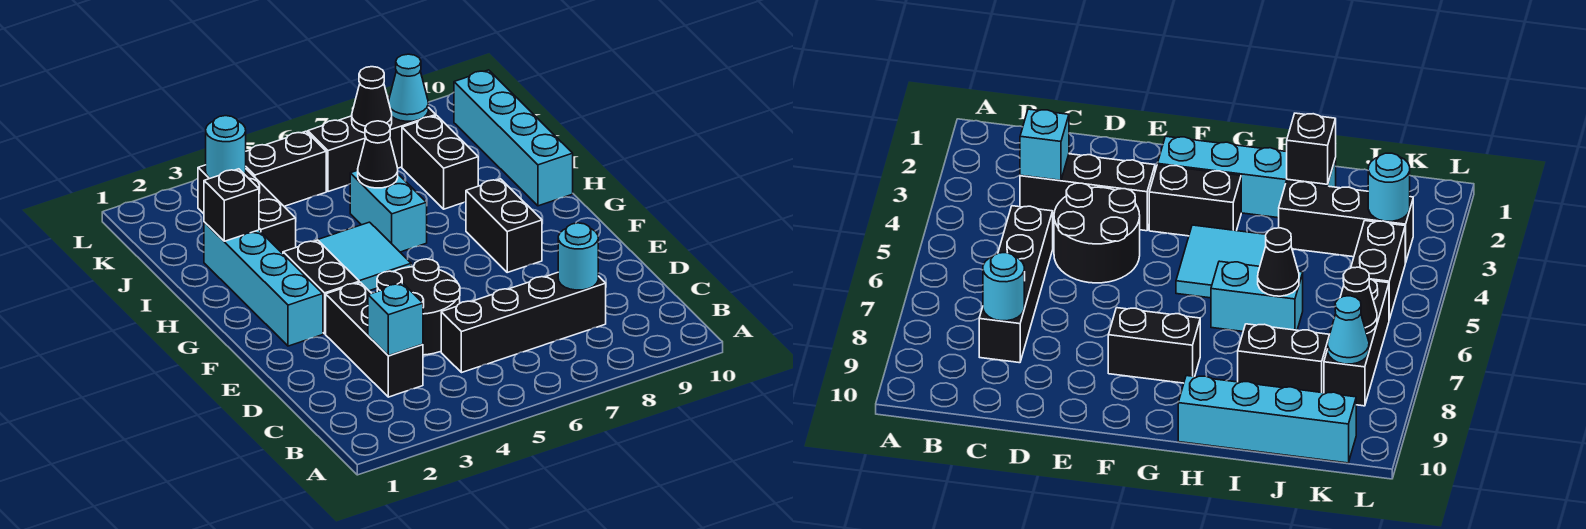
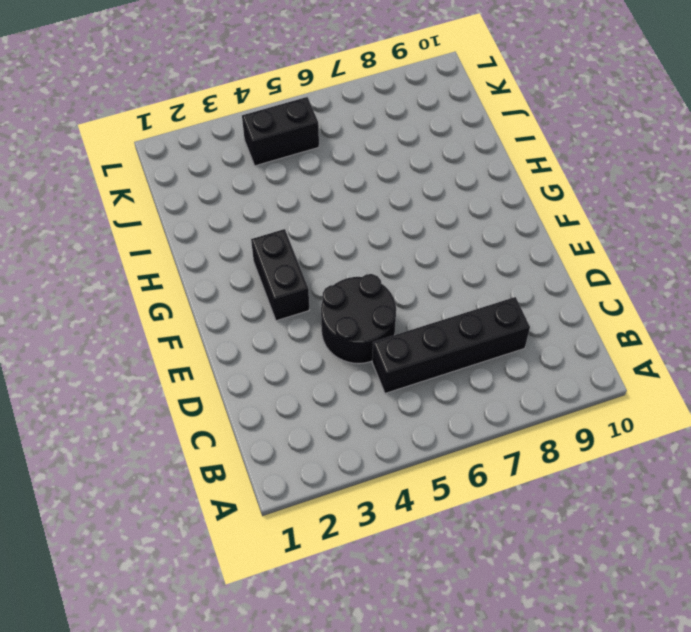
none -> black brick C3:E3 level 1
none -> cyan brick F2:I2 level 1
none -> black brick F8:G8 level 1

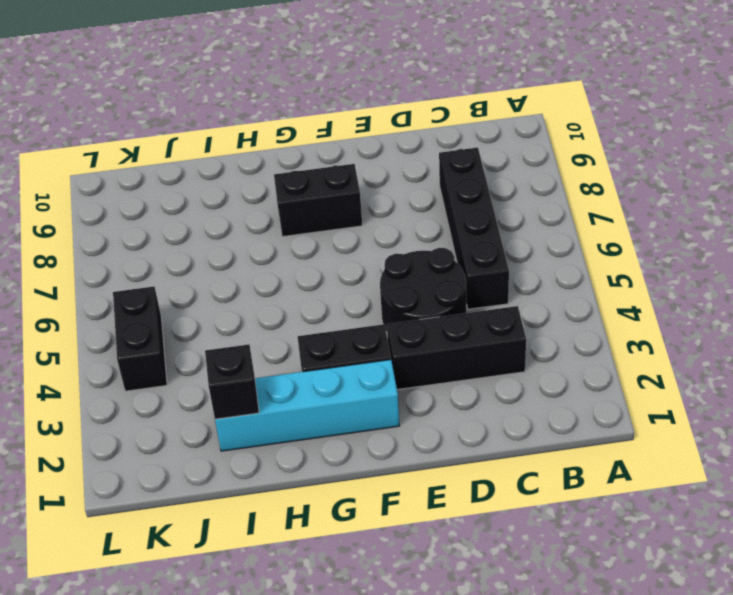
none -> cyan tile G4:H5 level 1
none -> cyan brick H6:I6 level 1
none -> cyan brick H10:K10 level 1

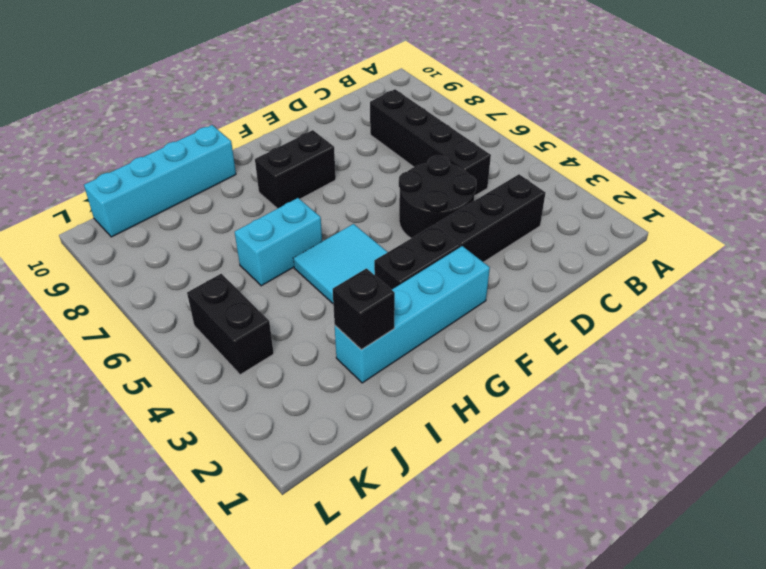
none -> black brick I3:K3 level 1
none -> black brick I8:J8 level 1
none -> black brick K6:K8 level 1

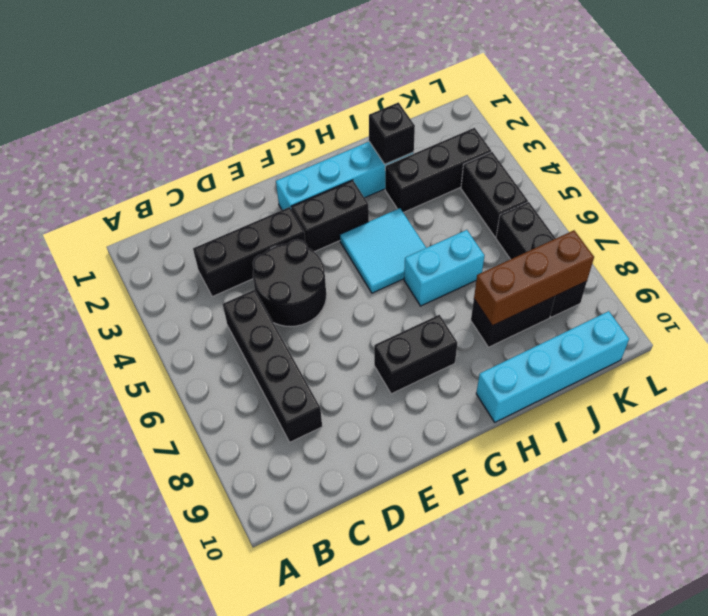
brown brick I8:K8 level 2 -> cyan cone K8 level 2
none -> cyan brick C3 level 2
none -> cyan round brick C8 level 2
none -> black cone I6 level 2

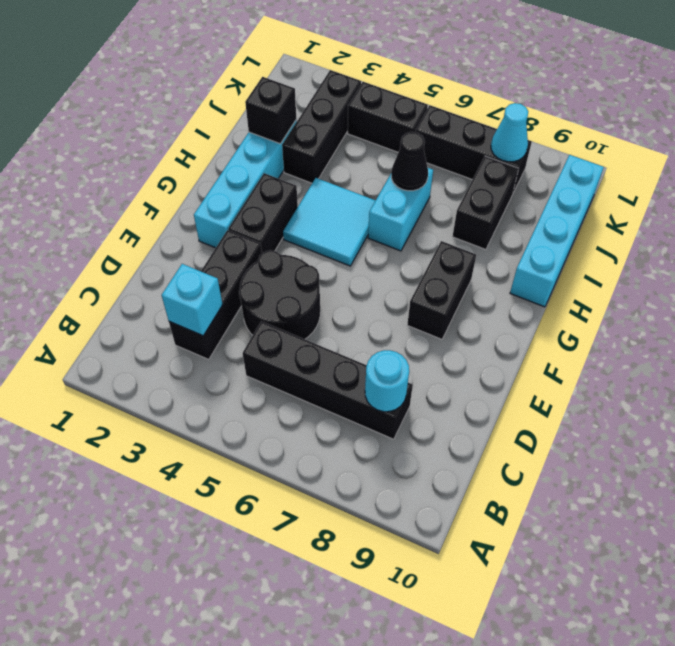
none -> cyan round brick K3 level 2
none -> black cone K7 level 2

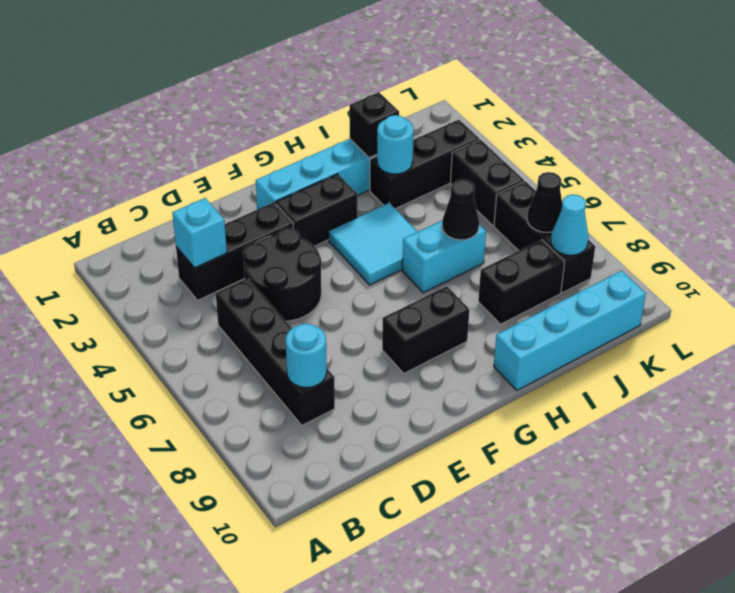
cyan round brick I3 level 2 -> cyan round brick K3 level 2

